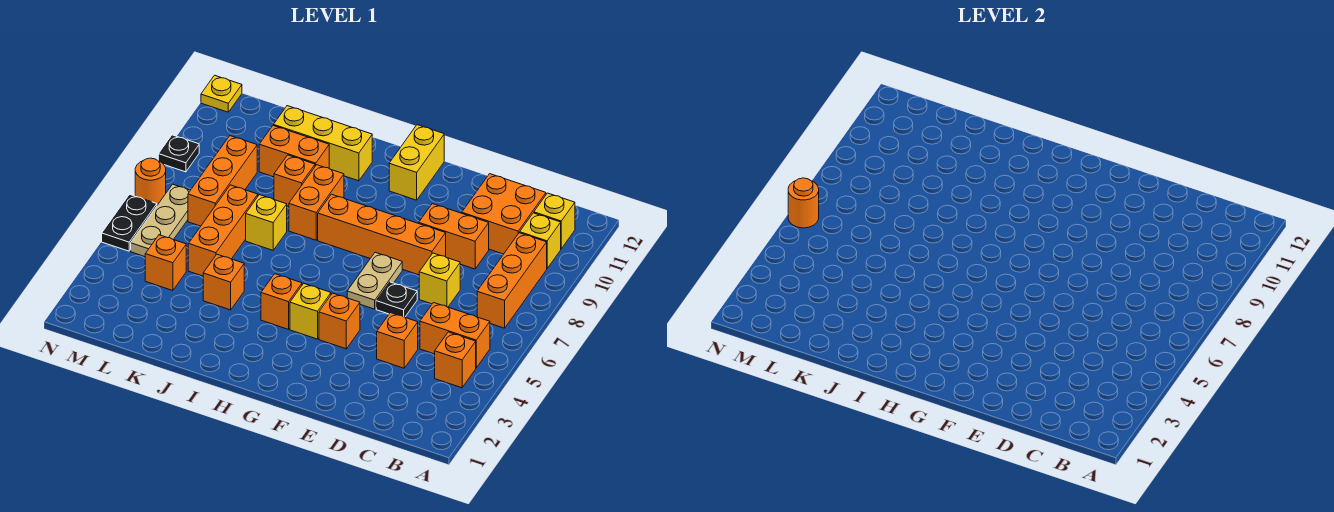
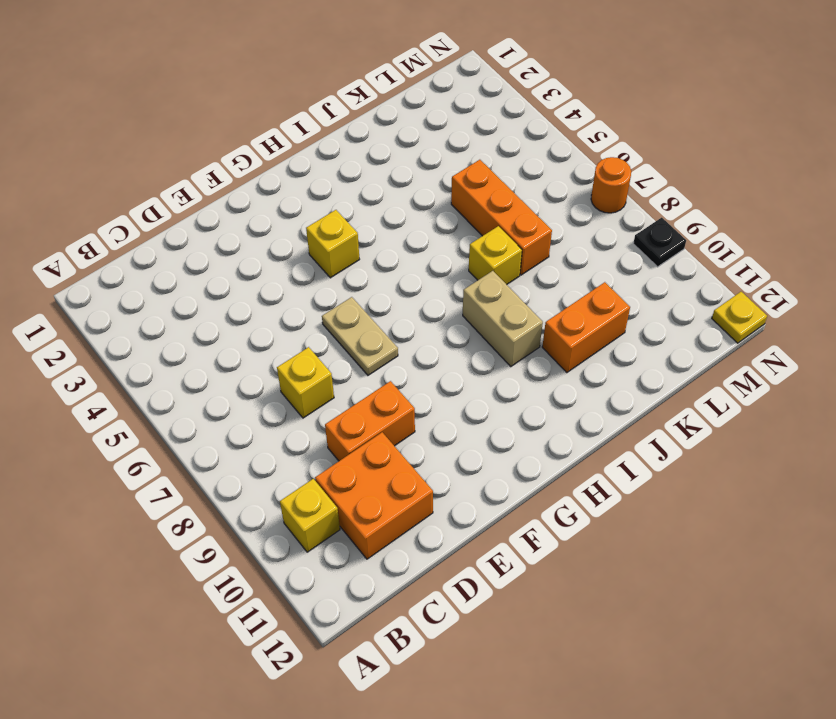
tan brick I8:I9 level 1 -> orange brick I8:I9 level 1
none -> orange brick B4 level 1
none -> orange brick B5:C5 level 1
none -> orange brick B7:B9 level 1
none -> yellow brick B11 level 1

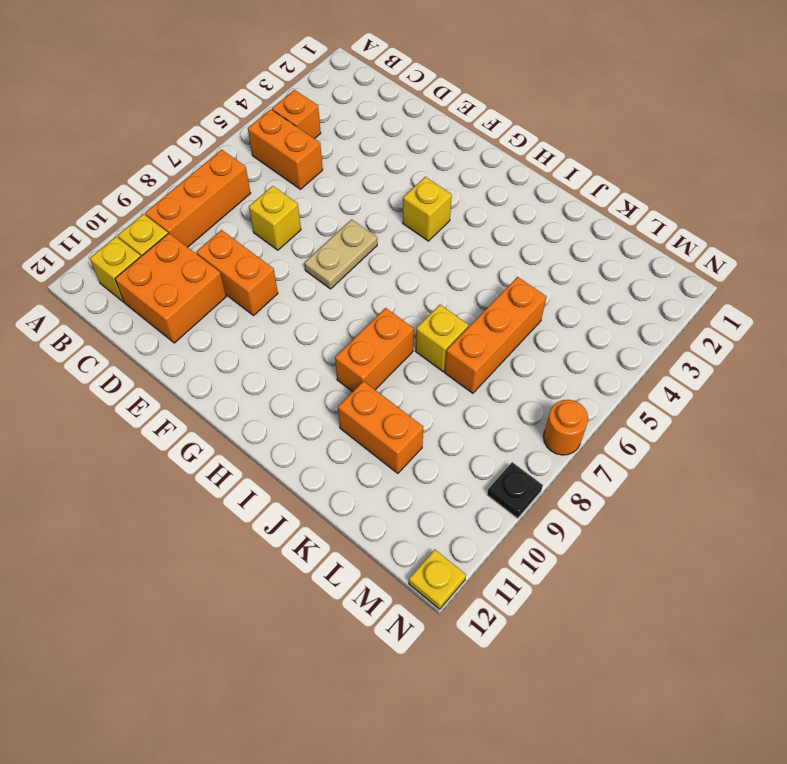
none -> orange brick D4 level 1
none -> black plate E6 level 1
none -> orange brick E8:H8 level 1
none -> orange brick F4 level 1

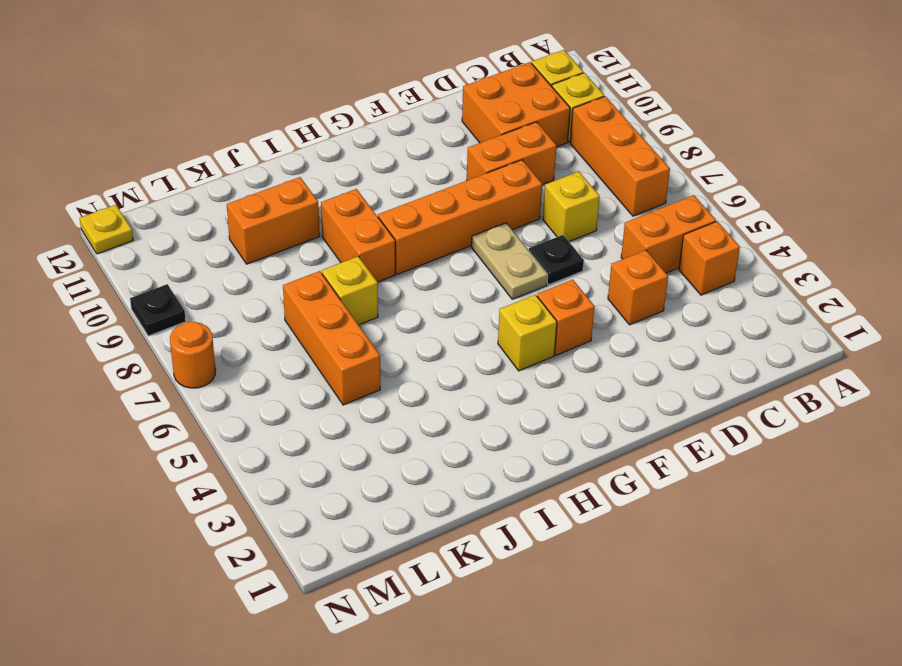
none -> yellow brick G11:G12 level 1
none -> orange brick H4 level 1
none -> yellow brick I11:K11 level 1
none -> orange brick J4 level 1

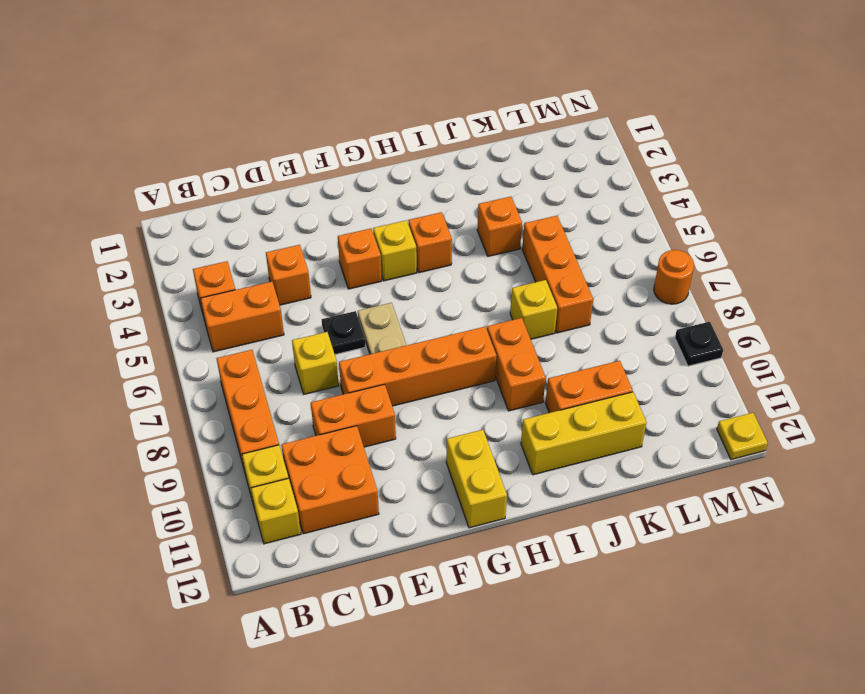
none -> orange brick J9 level 1
none -> orange brick L4 level 1
none -> orange brick L7:L9 level 1
none -> tan plate M5:M7 level 1

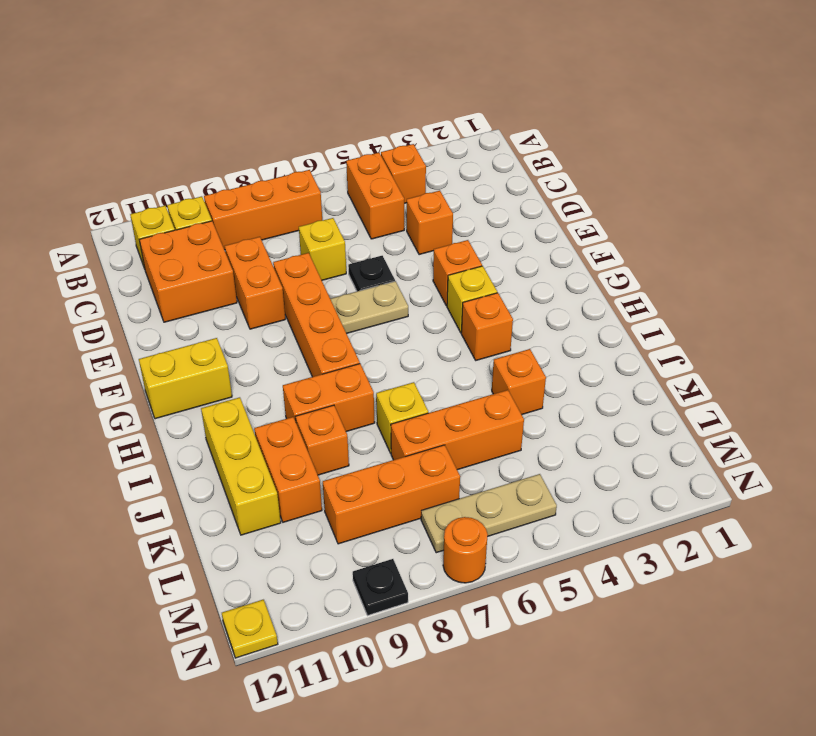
none -> orange brick L4 level 1
none -> black plate N5:N6 level 1
none -> orange round brick N6 level 2

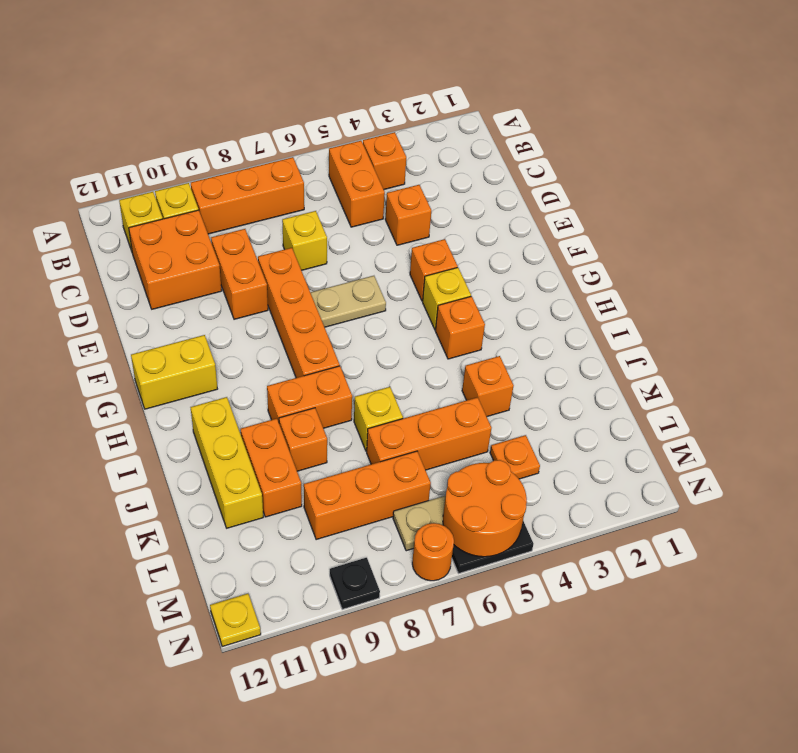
orange plate L4 level 1 -> orange brick L4 level 1
orange round brick M5:N6 level 2 -> orange round brick N6 level 2
none -> black plate E6 level 1

